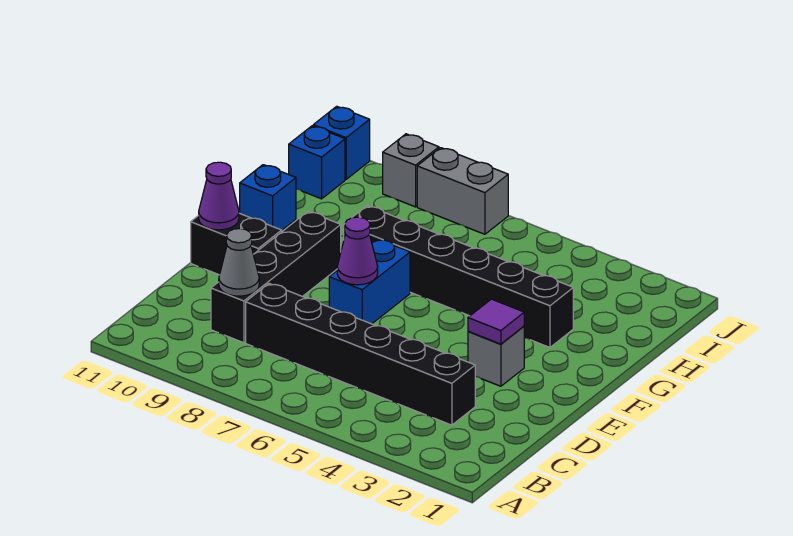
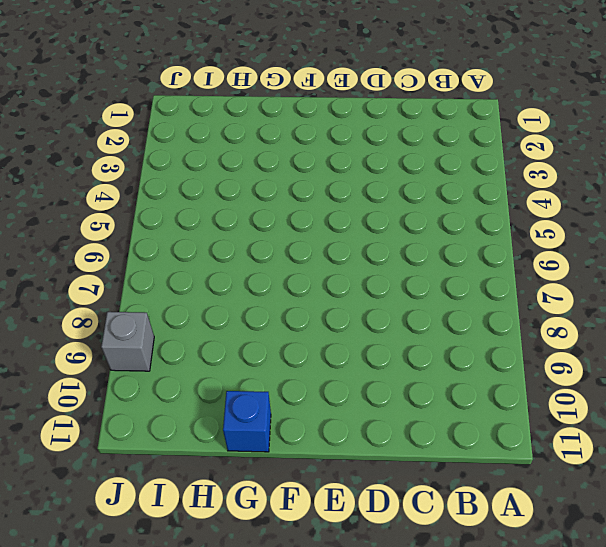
none -> black brick C3:C8 level 1
none -> black brick C9:F9 level 1
none -> grey brick E3 level 1

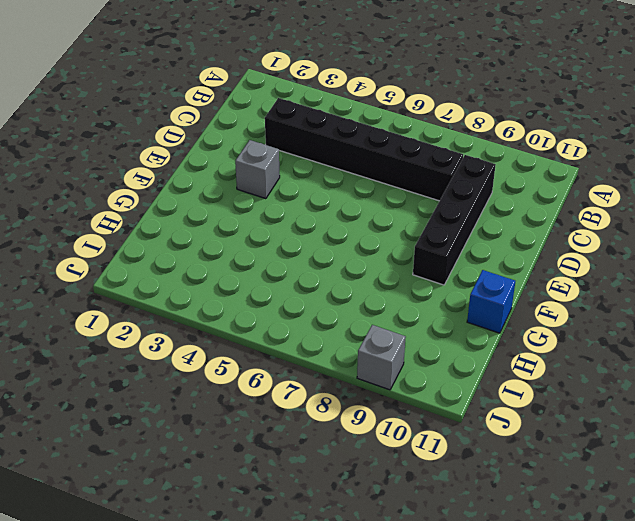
none -> blue brick E7:F7 level 1
none -> black brick E10:E11 level 1
none -> black brick G3:G8 level 1

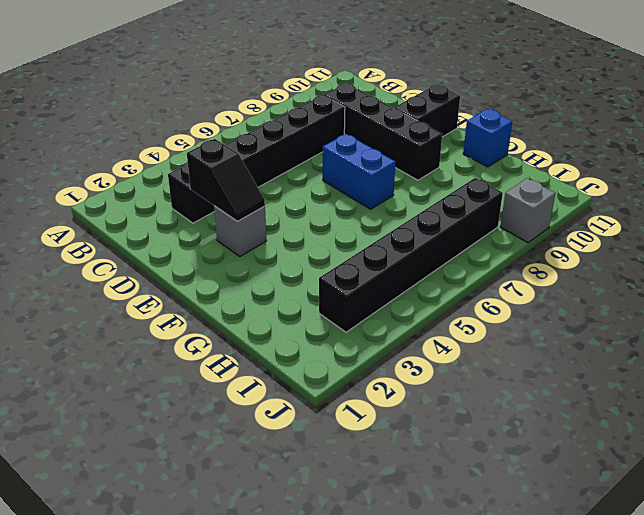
black slope D3:E3 level 2 top D -> purple tile E3 level 2
black brick I3:I8 level 1 -> black brick G3:G8 level 1
none -> blue brick I11 level 1
none -> grey brick J7:J8 level 1
none -> blue brick J11 level 1

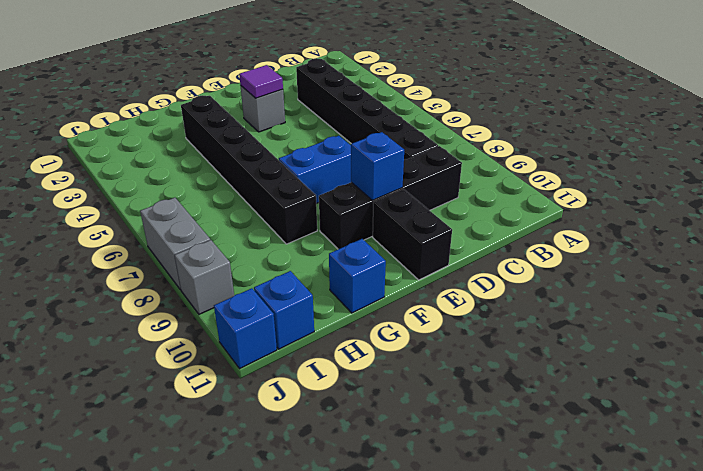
blue brick E9 level 2 -> none
none -> grey cone C9 level 2
none -> purple cone E7 level 2
none -> purple cone E11 level 2

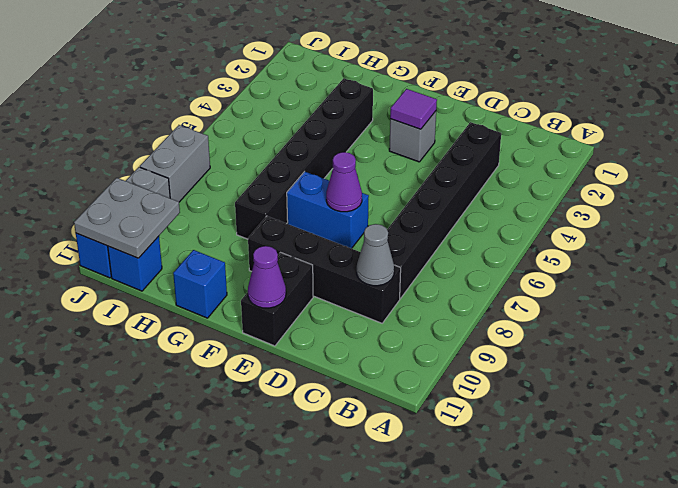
grey plate I10:J11 level 2 -> none

